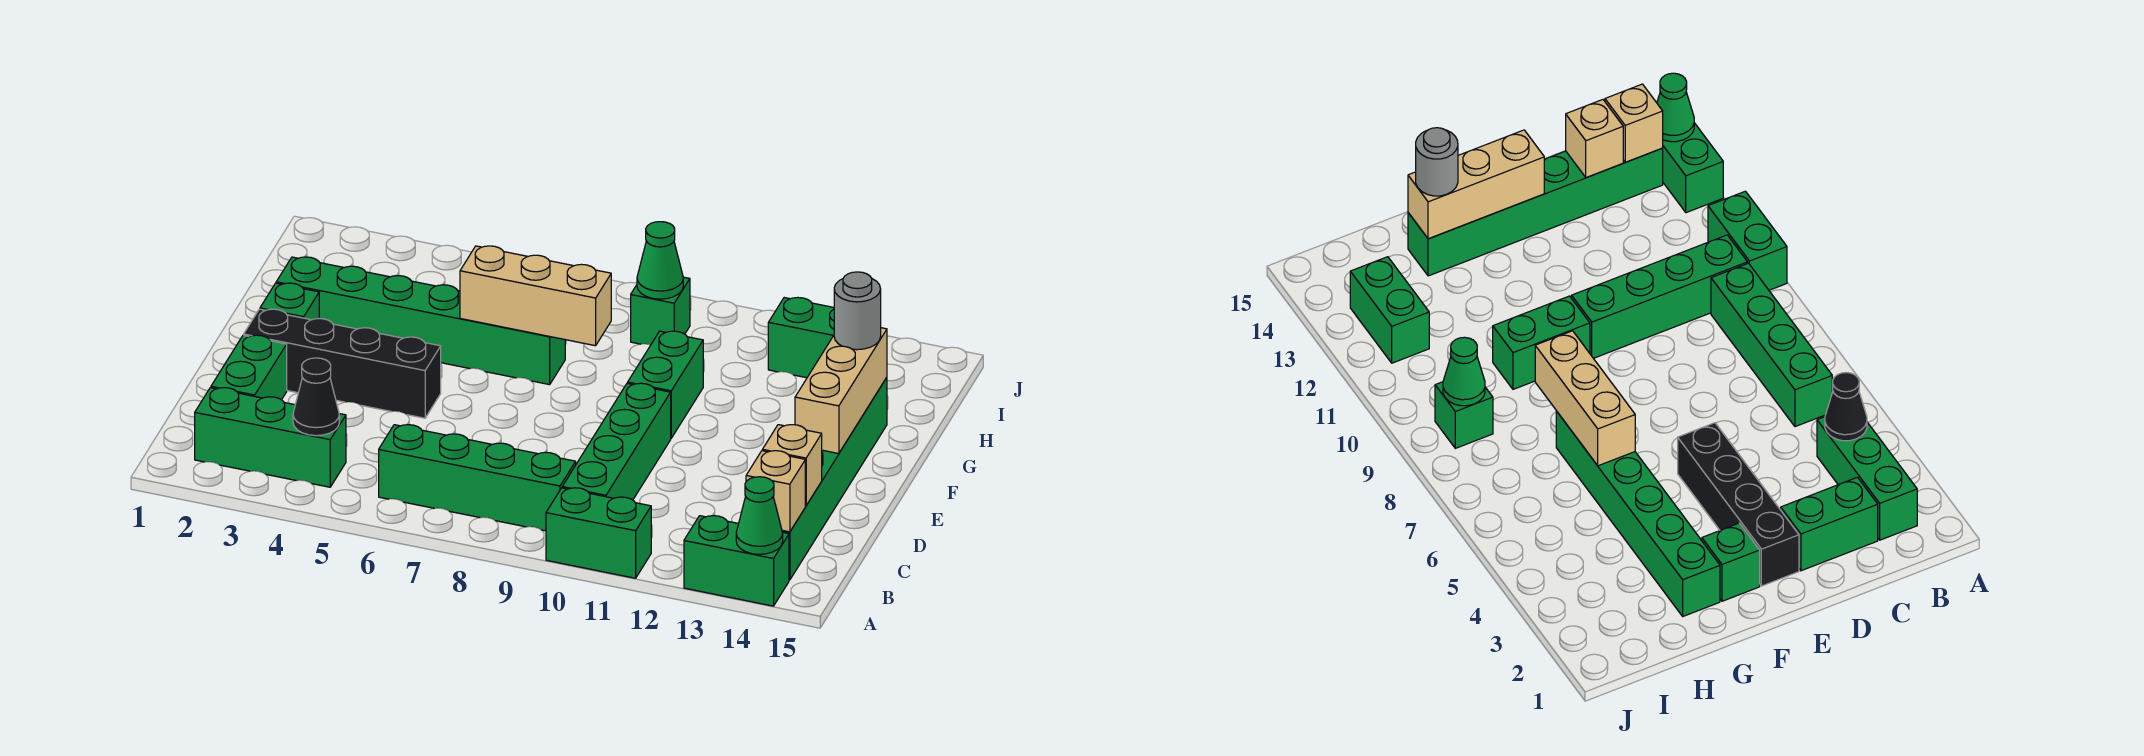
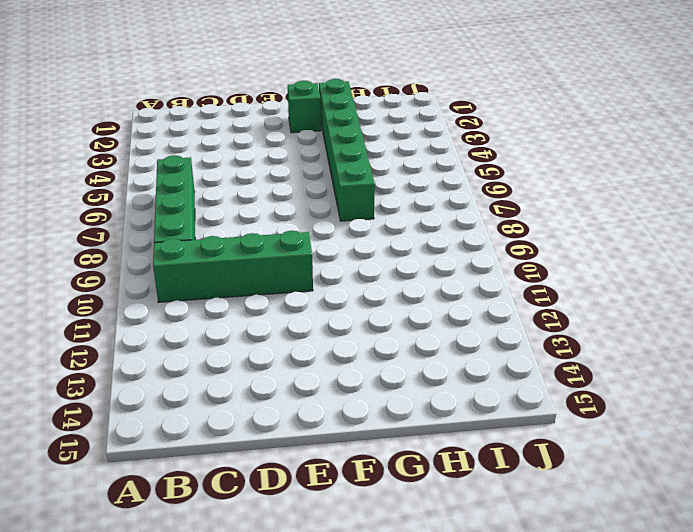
none -> green brick A10:A11 level 1
none -> green brick A13:A14 level 1
none -> green brick B2:B4 level 1

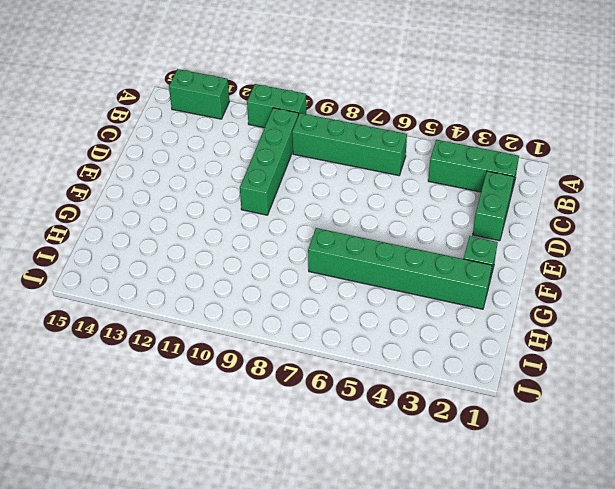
none -> green brick B14:G14 level 1
none -> black brick E2:E5 level 1
none -> green brick F10:G10 level 1

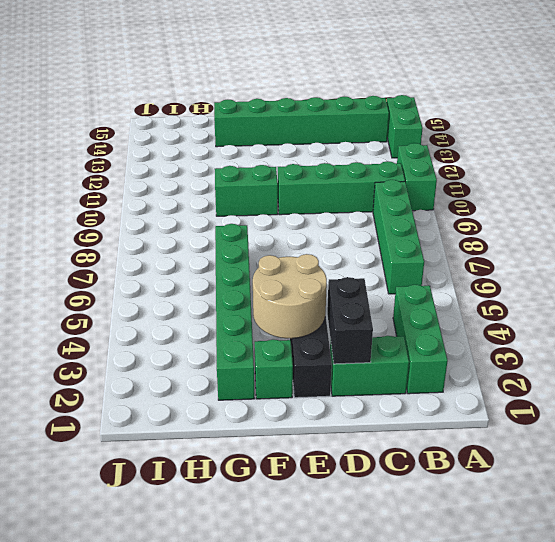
black brick D2:D3 level 2 -> none
tan round brick E3:F4 level 2 -> none
none -> green brick I9 level 1
none -> green brick I12:I13 level 1
none -> green cone A14 level 2

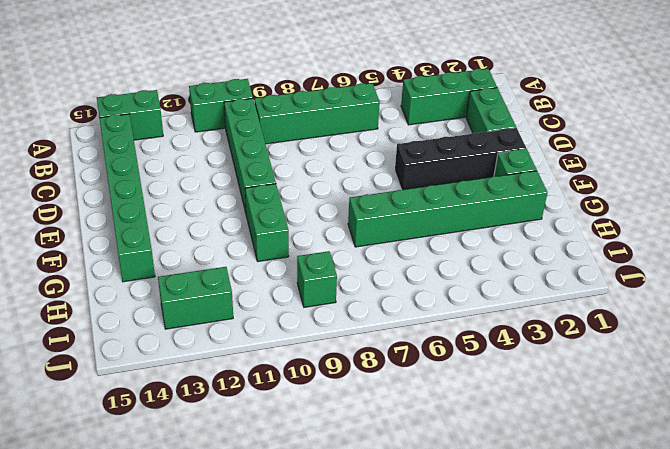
none -> green cone A14 level 2
none -> black cone B4 level 2
none -> tan brick B14 level 2

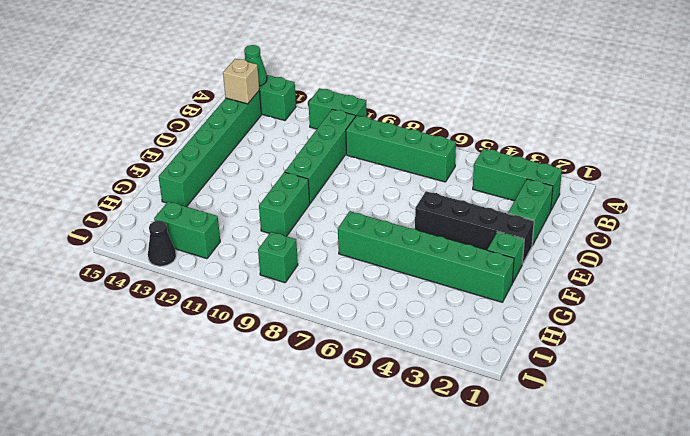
black cone J13 level 1 -> black cone B4 level 2
none -> tan brick C14 level 2
none -> tan brick E14:G14 level 2
none -> tan brick G6:G8 level 2

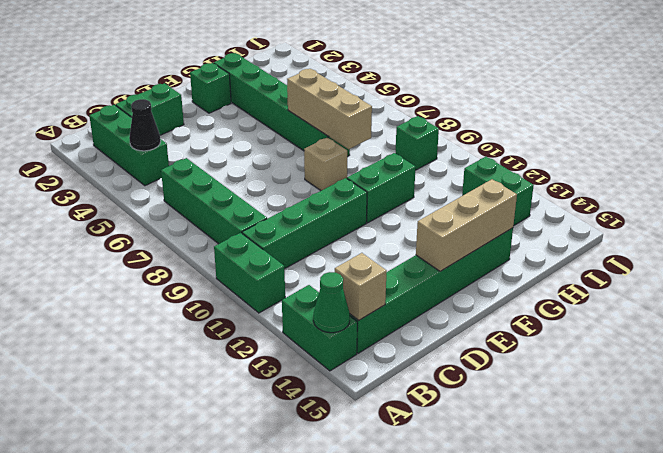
tan brick F8 level 1 -> tan brick C14 level 2
none -> black brick E2:E5 level 1
none -> green cone I9 level 2
none -> grey round brick G14 level 3

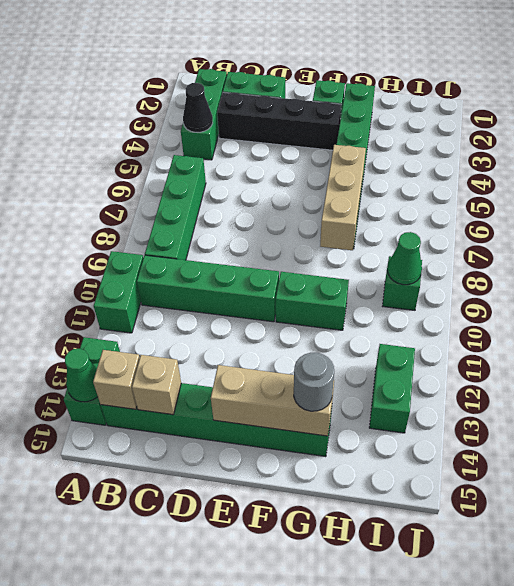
black brick C3:F3 level 1 -> black brick E2:E5 level 1

